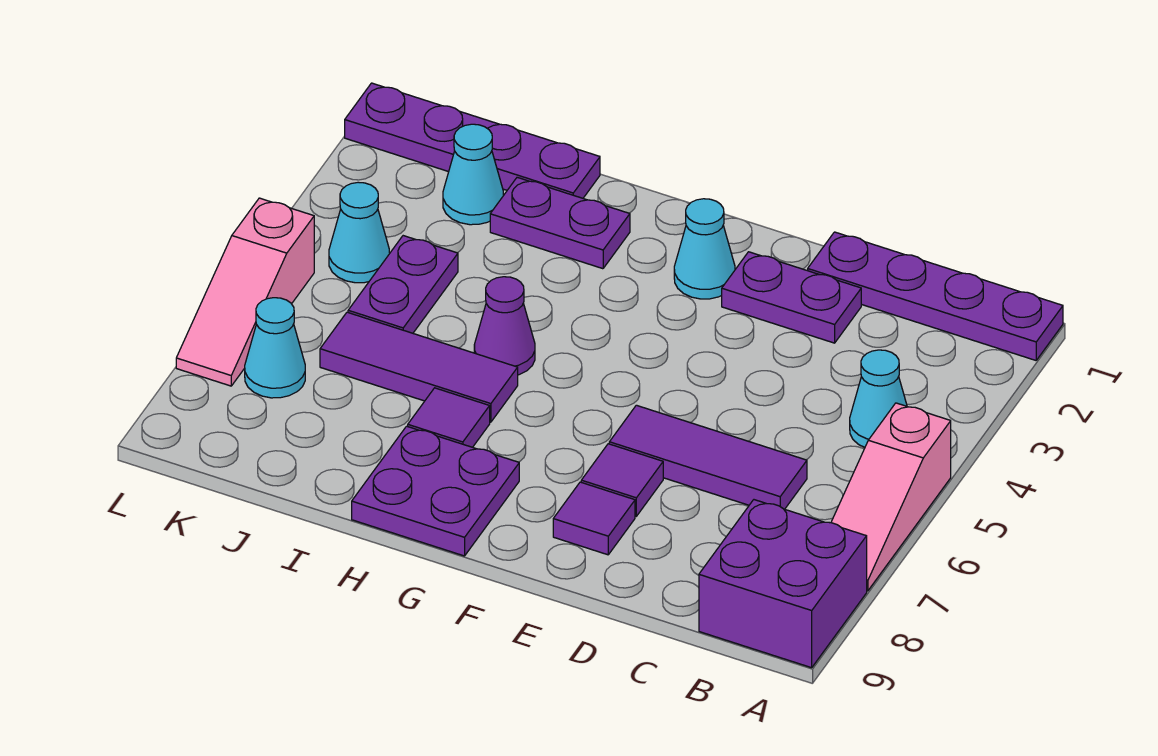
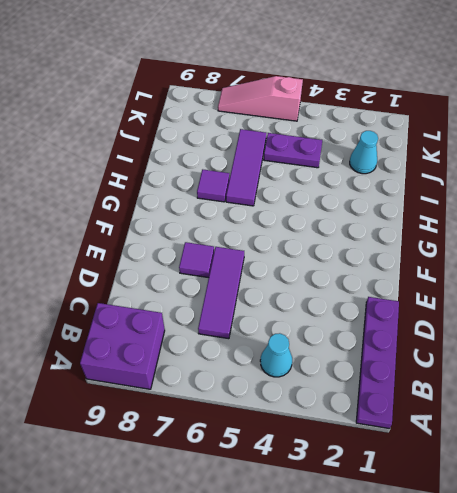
none -> pink slope A5:A7 level 1 top 5
none -> purple plate D2:E2 level 1
none -> purple tile E8 level 1

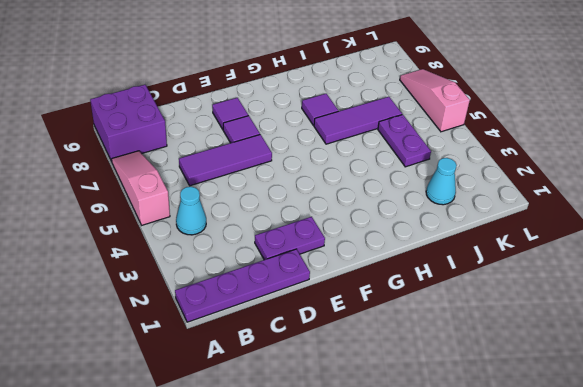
none -> cyan cone F2 level 1
none -> purple plate G8:H9 level 1
none -> purple plate H2:I2 level 1

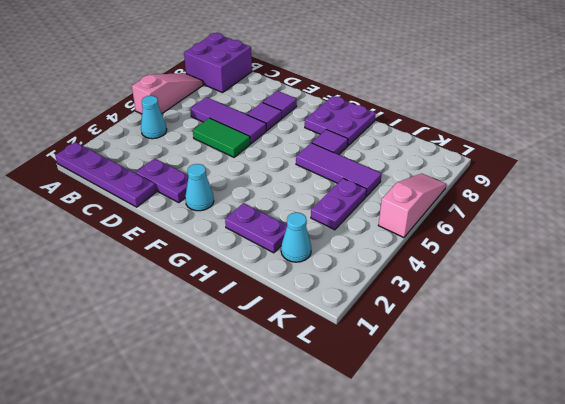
green tile D5:E5 level 1 -> none
none -> purple cone H5 level 1
none -> purple plate I1:L1 level 1
none -> cyan cone K4 level 1

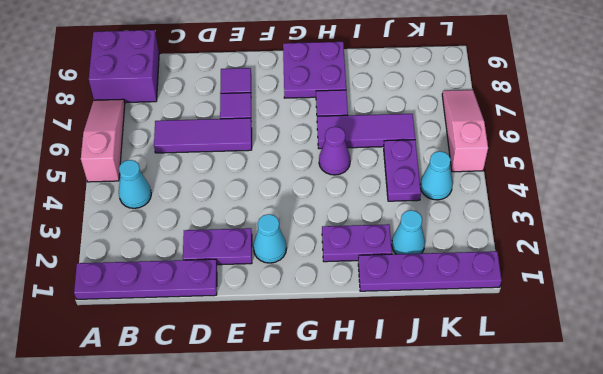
none -> cyan cone K7 level 1

